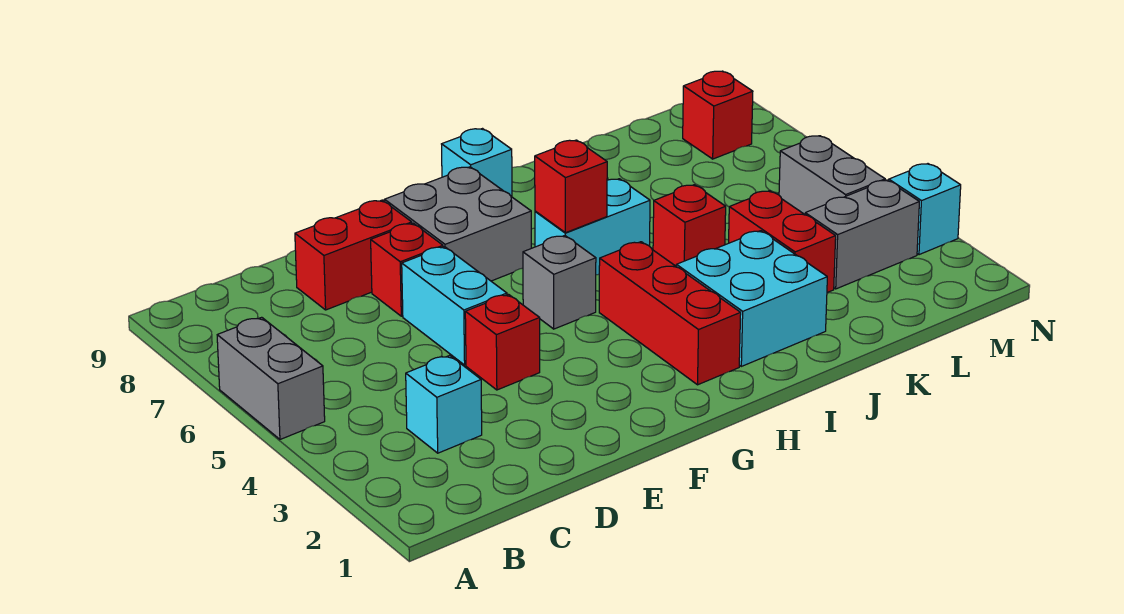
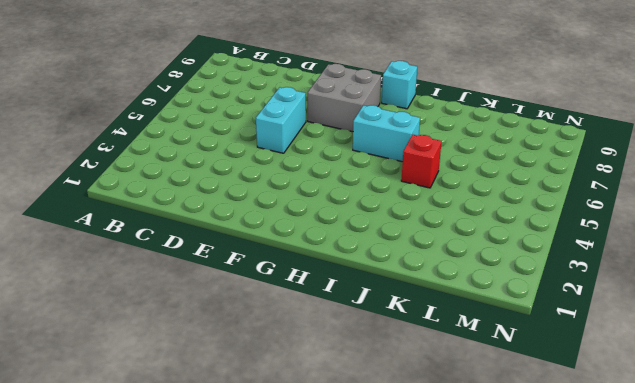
none -> grey brick A5:A6 level 1
none -> cyan brick C3 level 1
none -> red brick D8:E8 level 1

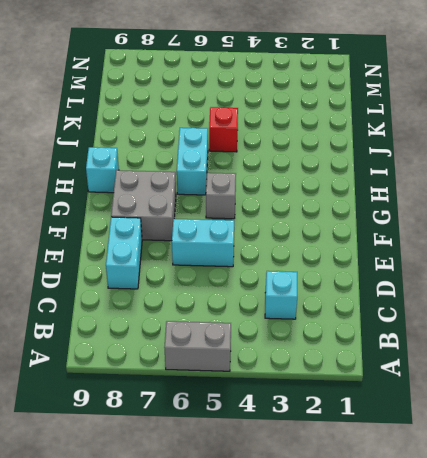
cyan brick D8:E8 level 1 -> red brick D8:E8 level 1
none -> red brick E4 level 1
none -> red brick E7 level 1
none -> red brick H2:H4 level 1

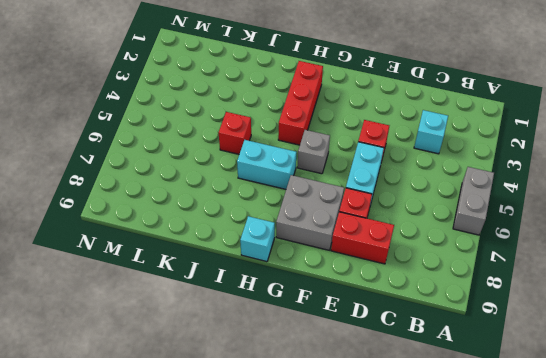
none -> cyan brick I2:J3 level 1
none -> red brick K3:K4 level 1
none -> grey brick L3:M3 level 1

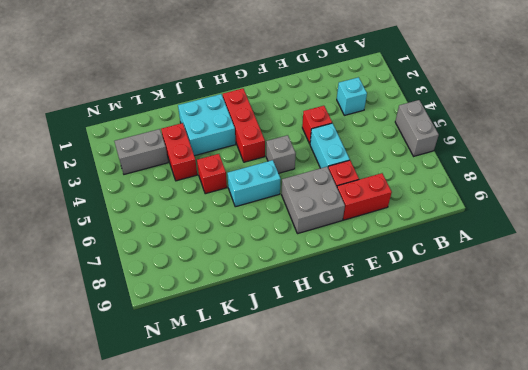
none -> cyan brick H9 level 1
none -> grey brick M4:M5 level 1
none -> red brick M8 level 1

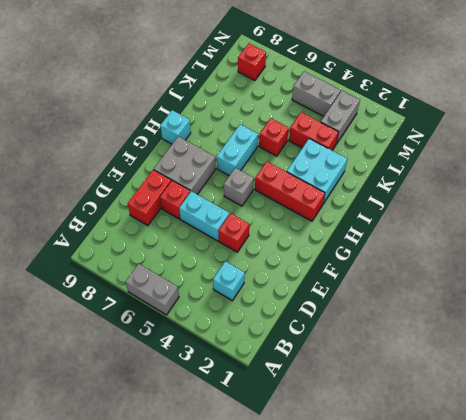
none -> cyan brick N3 level 1
none -> red brick H6 level 2

